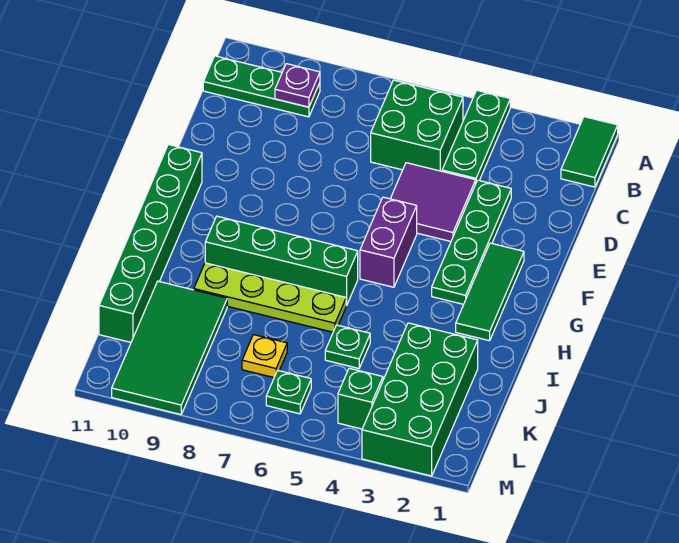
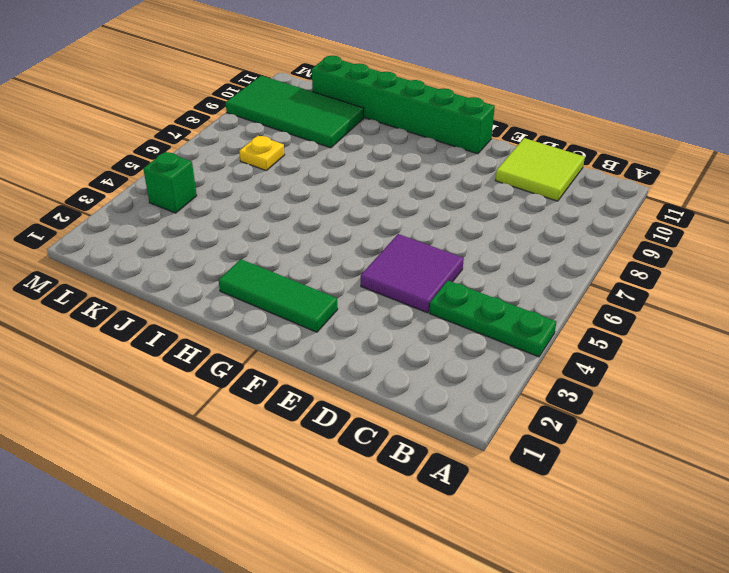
lime tile C10:D11 level 1 -> none
none -> green tile A1:B1 level 1
none -> green brick B5:C6 level 1
none -> green plate B9:B11 level 1

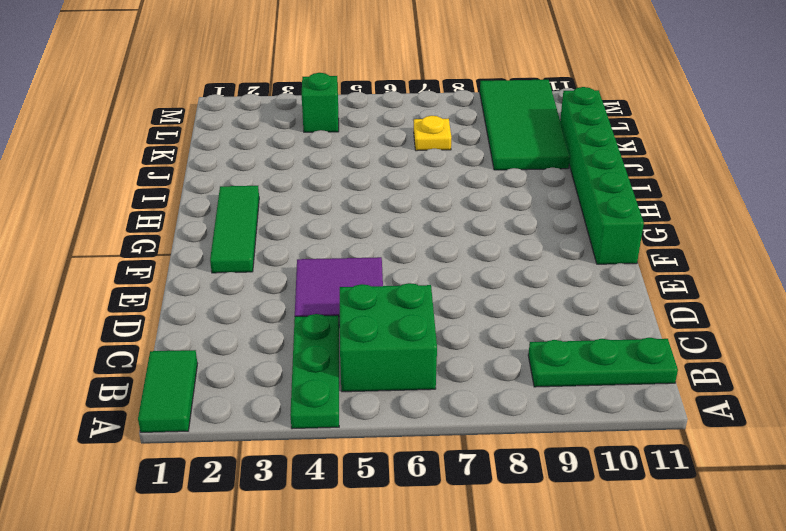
none -> green plate D3:G3 level 1
none -> purple brick F5:G5 level 1
none -> green brick H6:H9 level 1

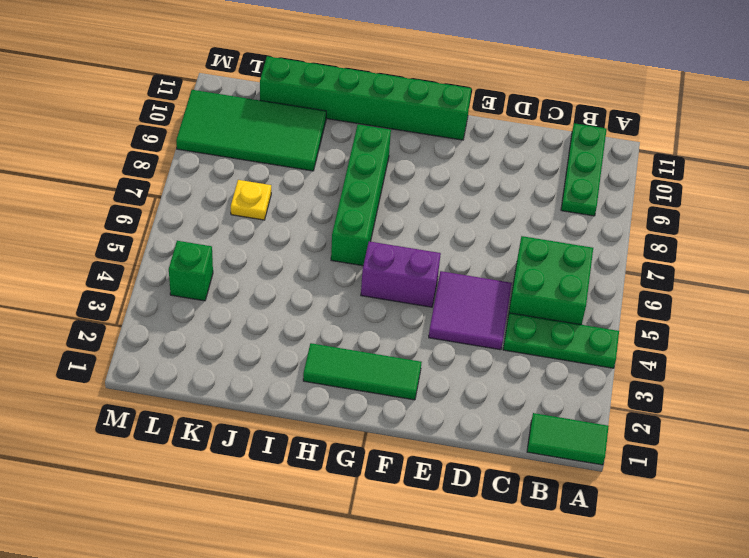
none -> green plate D3:G3 level 1
none -> lime plate I6:I9 level 1
none -> green brick J2:M3 level 1

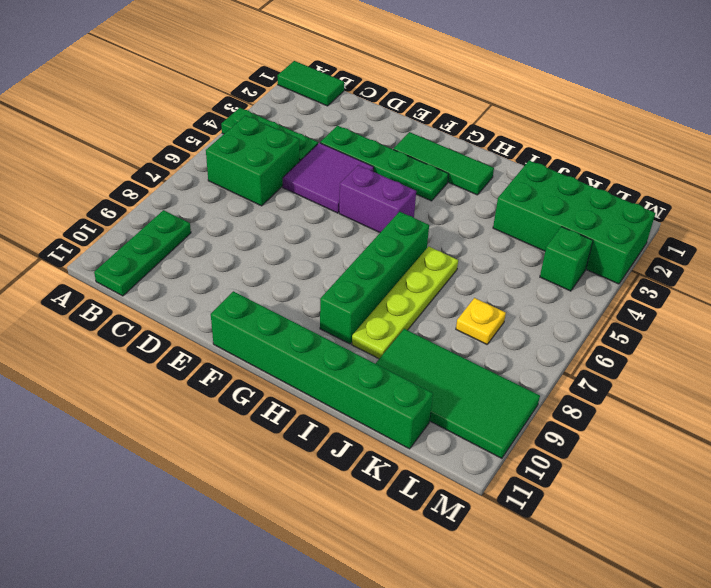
none -> green plate J5 level 1
none -> green plate L6 level 1
none -> purple plate B9 level 2

